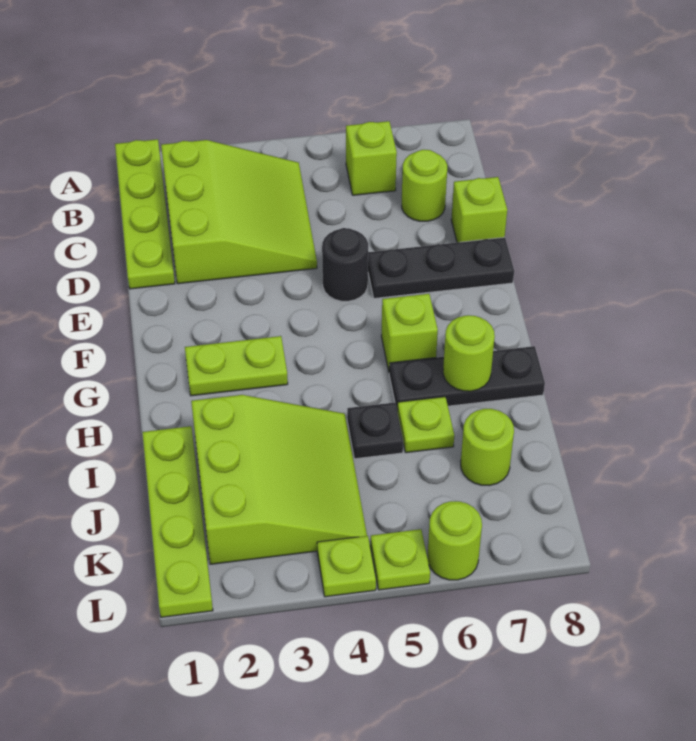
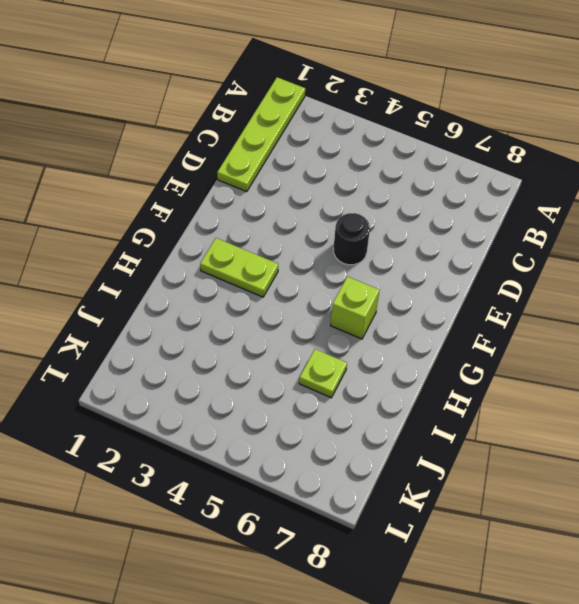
none -> lime slope B2:D4 level 1 top 2
none -> lime brick B6 level 1
none -> lime round brick C7 level 1

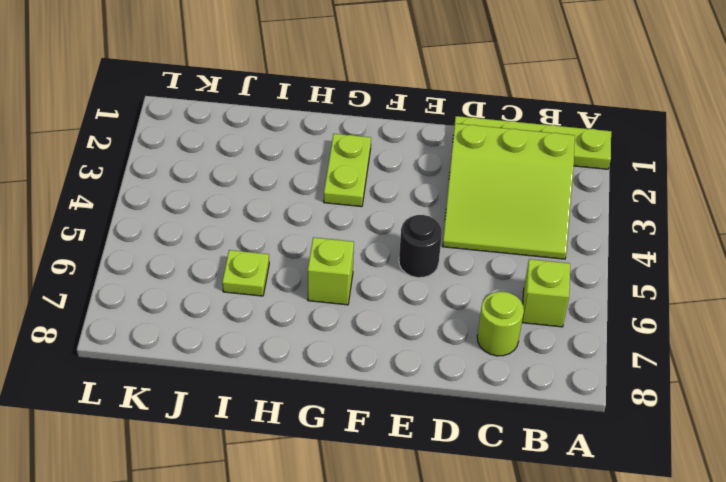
none -> lime brick D8 level 1
none -> black plate E6:E8 level 1
none -> black plate H6:H8 level 1

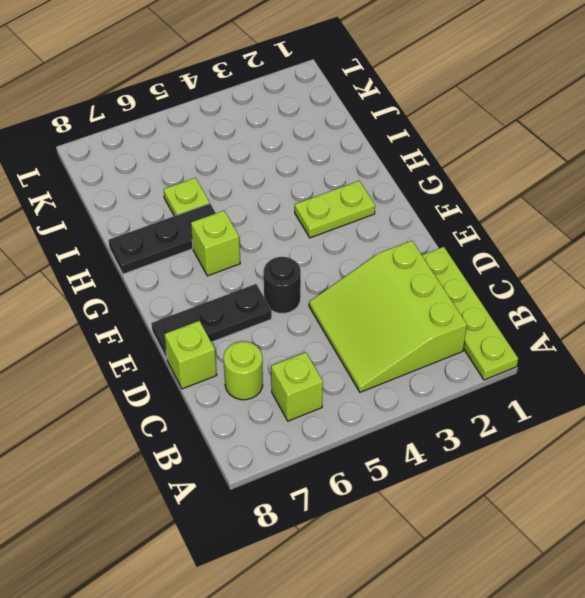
none -> lime plate I1:L1 level 1
none -> lime slope I2:K4 level 1 top 2
none -> black plate I5 level 1

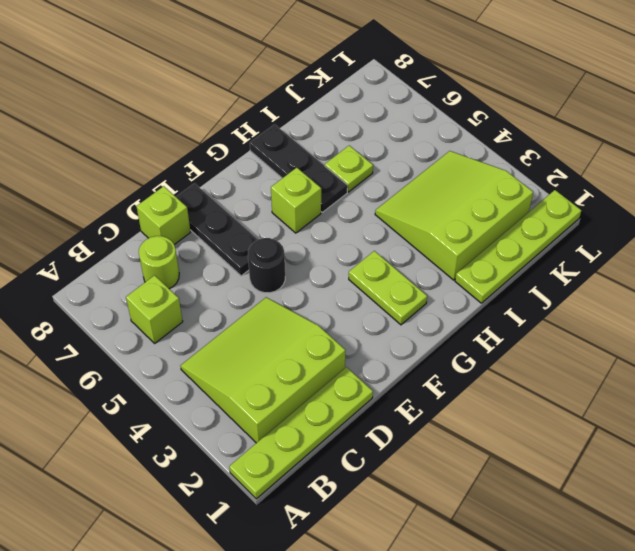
none -> black plate I5 level 1
none -> lime round brick J7 level 1
none -> lime plate L4 level 1

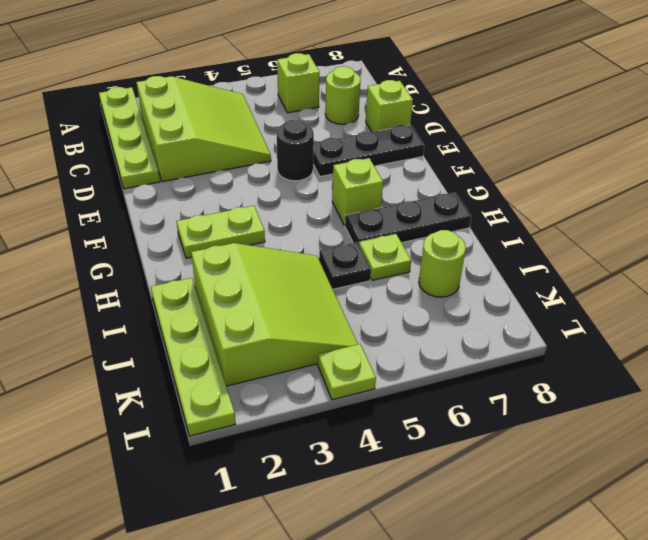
none -> lime plate L5 level 1
none -> lime round brick L6 level 1
none -> lime round brick H7 level 2

